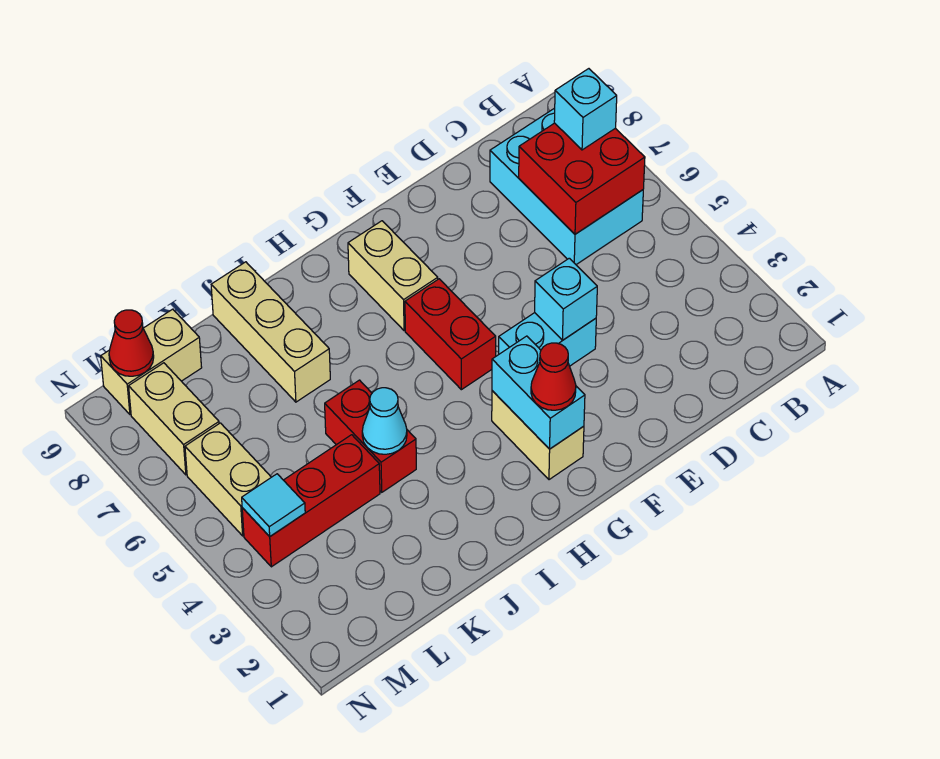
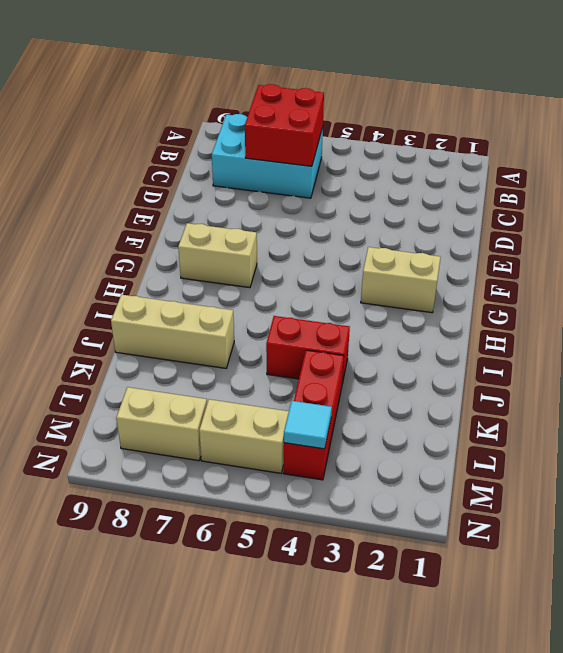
none -> cyan brick E4:F4 level 1
none -> red brick G5:G6 level 1
none -> tan brick L9:M9 level 1

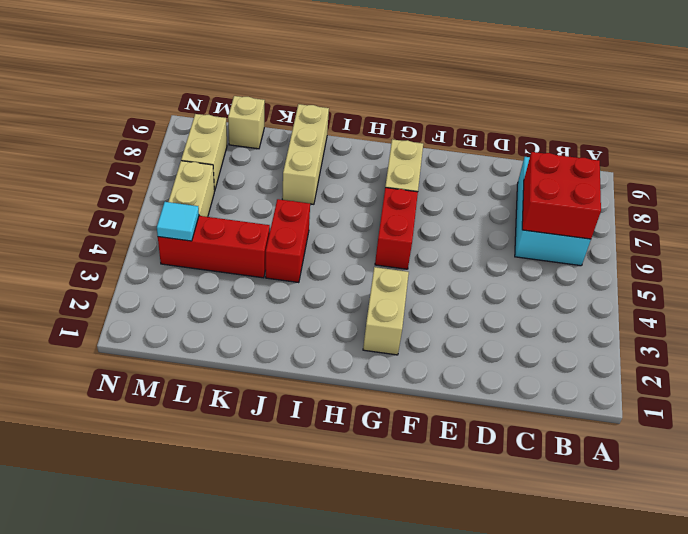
tan brick L9 level 1 -> tan brick L9:M9 level 1
none -> cyan brick E4:F4 level 1
none -> cyan brick E4 level 2
none -> cyan brick G2:G3 level 2

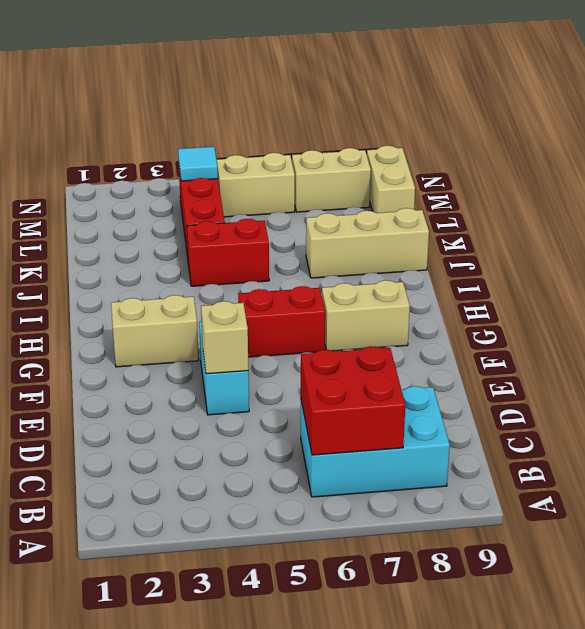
tan brick E4 level 2 -> cyan brick E4 level 2
none -> cyan brick G2:G3 level 2
none -> cyan cone J4 level 2
none -> red cone M9 level 2

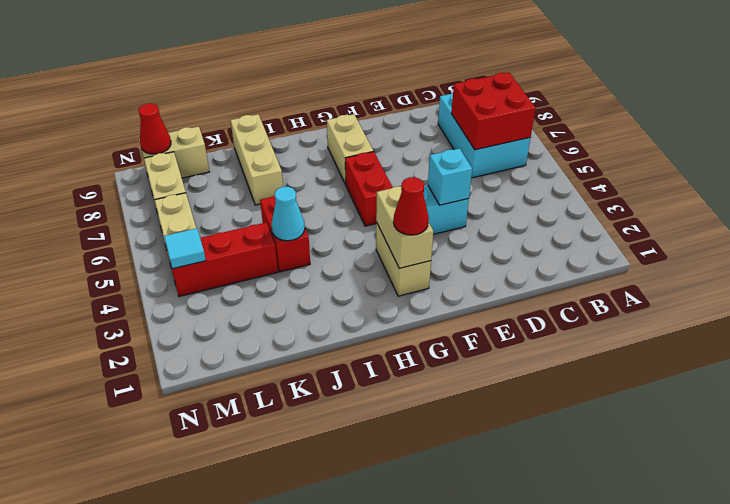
tan brick G2:G3 level 2 -> cyan brick G2:G3 level 2
none -> cyan brick B7 level 3

